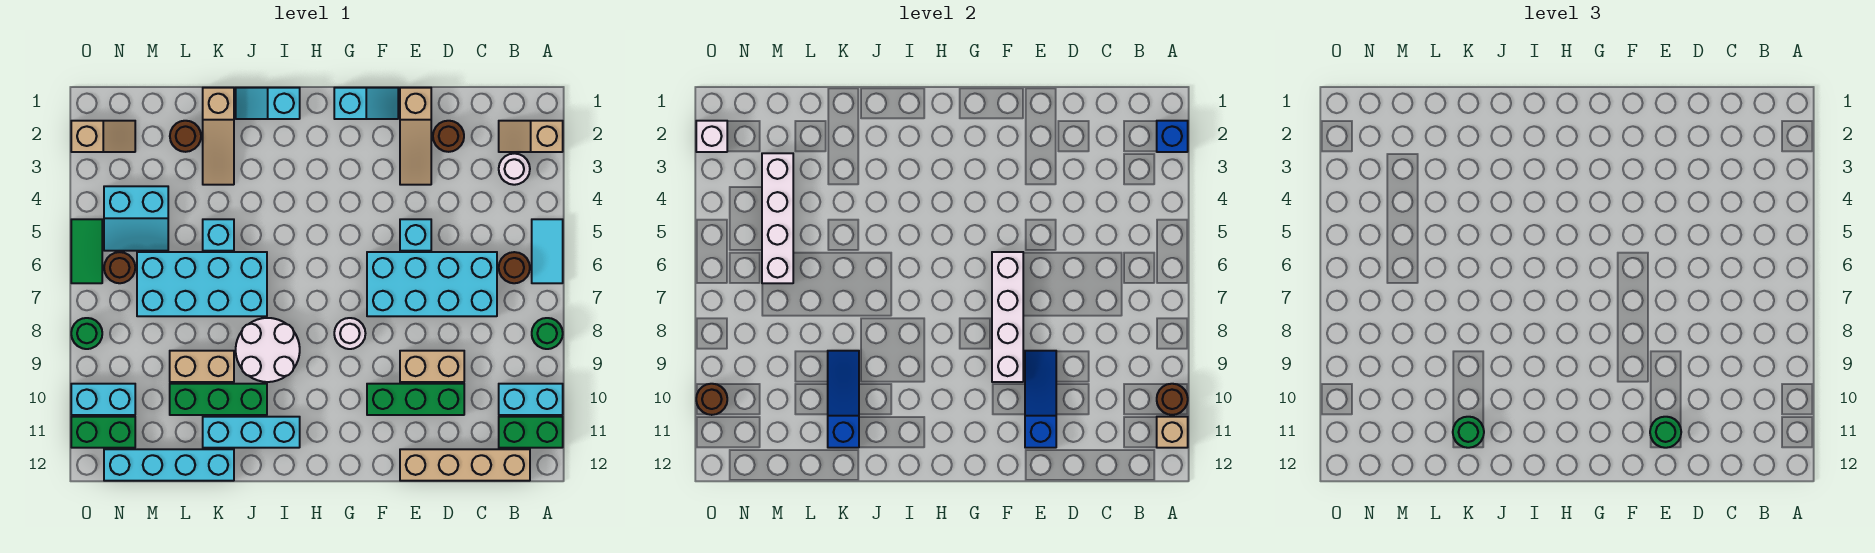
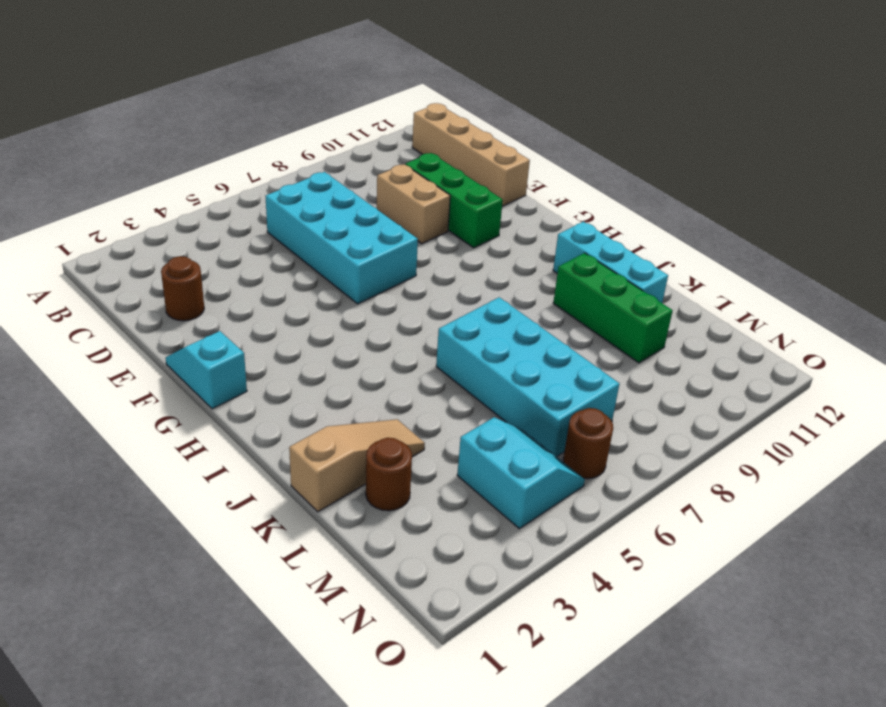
none -> tan slope A2:B2 level 1 top A
none -> cyan tile A5:A6 level 1
none -> green round brick A8 level 1
none -> cyan brick A10:B10 level 1

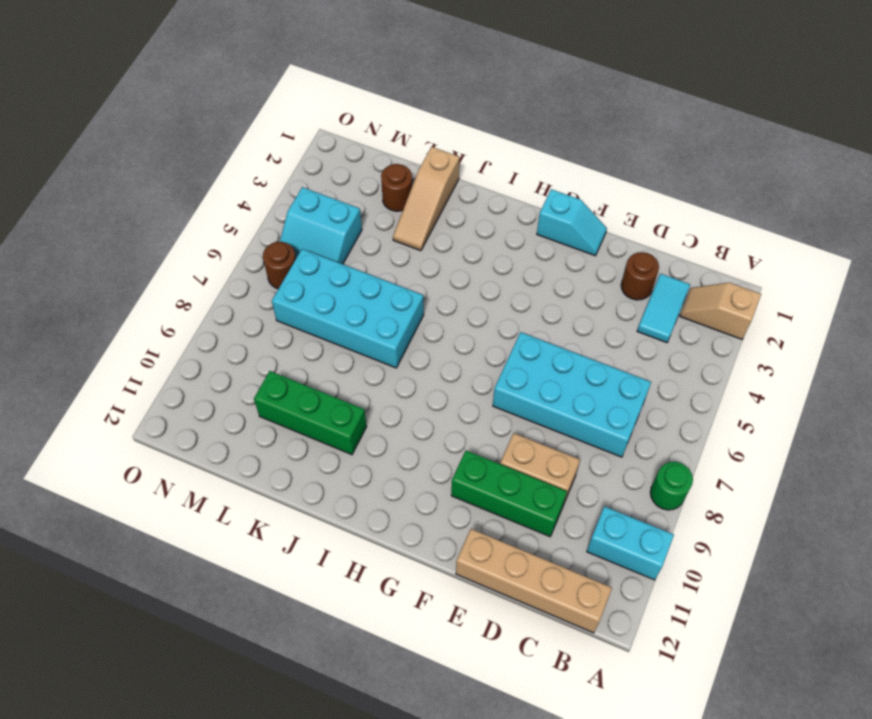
cyan tile C2:C3 level 1 -> cyan tile A5:A6 level 1
none -> green brick A11:B11 level 1
none -> white round brick B3 level 1
none -> brown round brick B6 level 1
none -> tan slope E1:E3 level 1 top 1

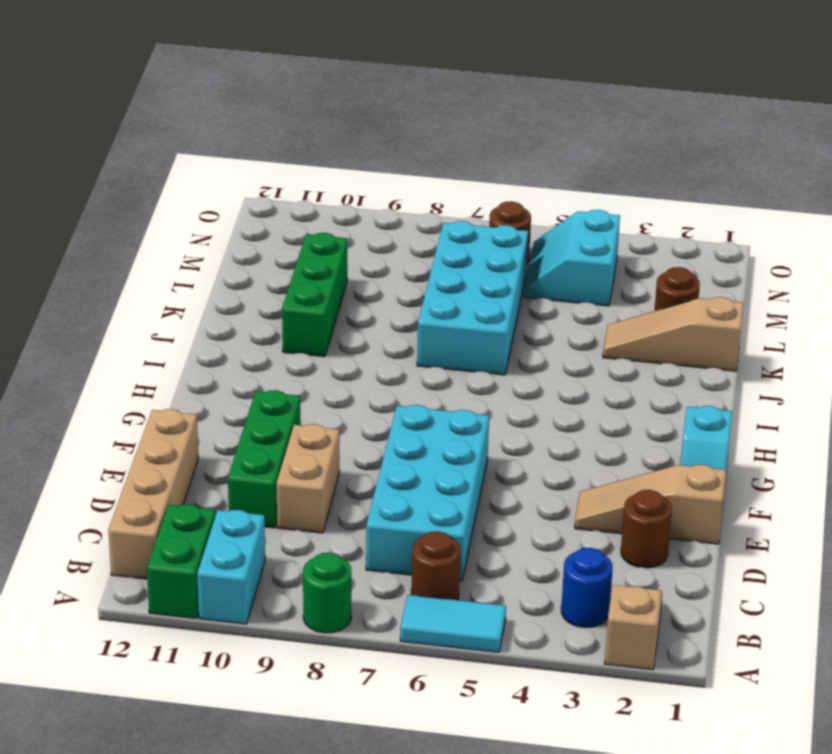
blue round brick B3 level 1 -> white round brick B3 level 1
none -> cyan brick E5 level 1
none -> white round brick G8 level 1
none -> cyan slope I1:J1 level 1 top I
none -> white round brick I8:J9 level 1

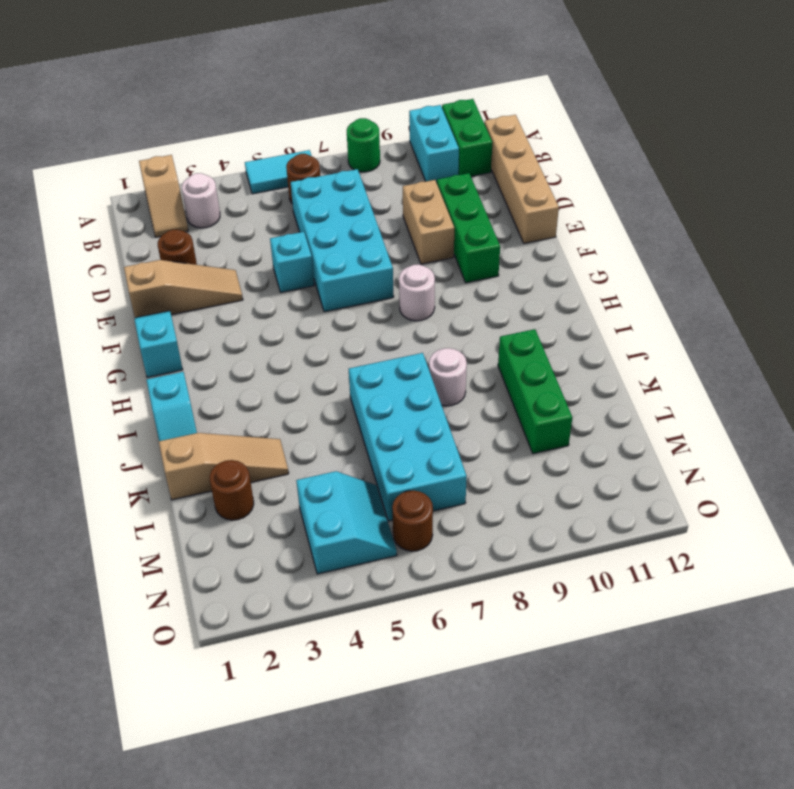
white round brick J8 level 1 -> white round brick I8:J9 level 1
none -> cyan brick I11:K11 level 1
none -> cyan brick K5 level 1
none -> tan brick K9:L9 level 1
none -> cyan brick K12:N12 level 1

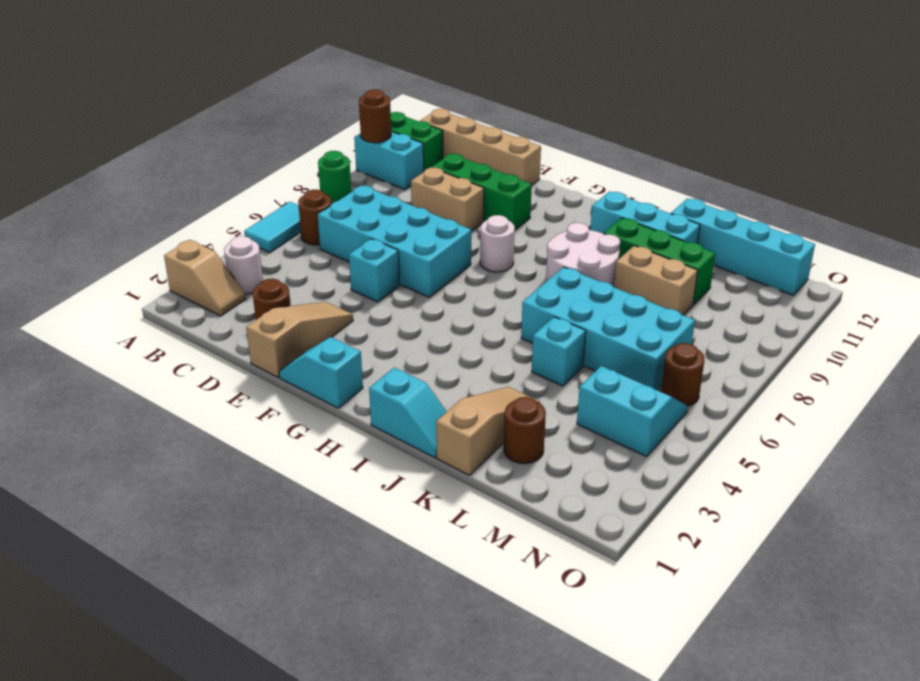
none -> tan slope N2:O2 level 1 top O
none -> cyan brick N10:O10 level 1
none -> green brick N11:O11 level 1
none -> green tile O5:O6 level 1

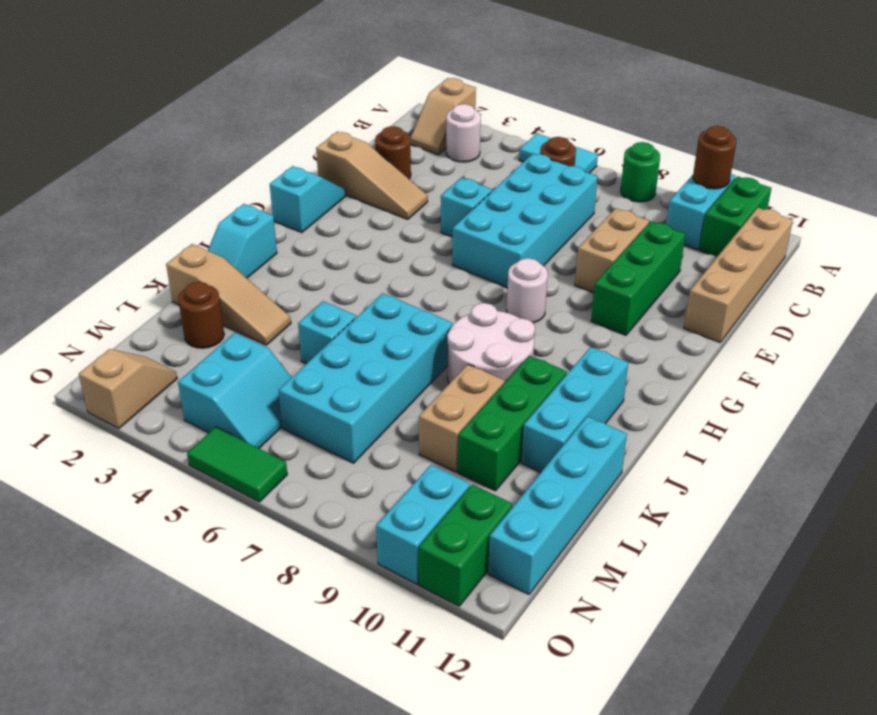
none -> brown round brick N6 level 1
none -> green round brick O8 level 1
none -> blue brick A2 level 2
none -> tan brick A11 level 2

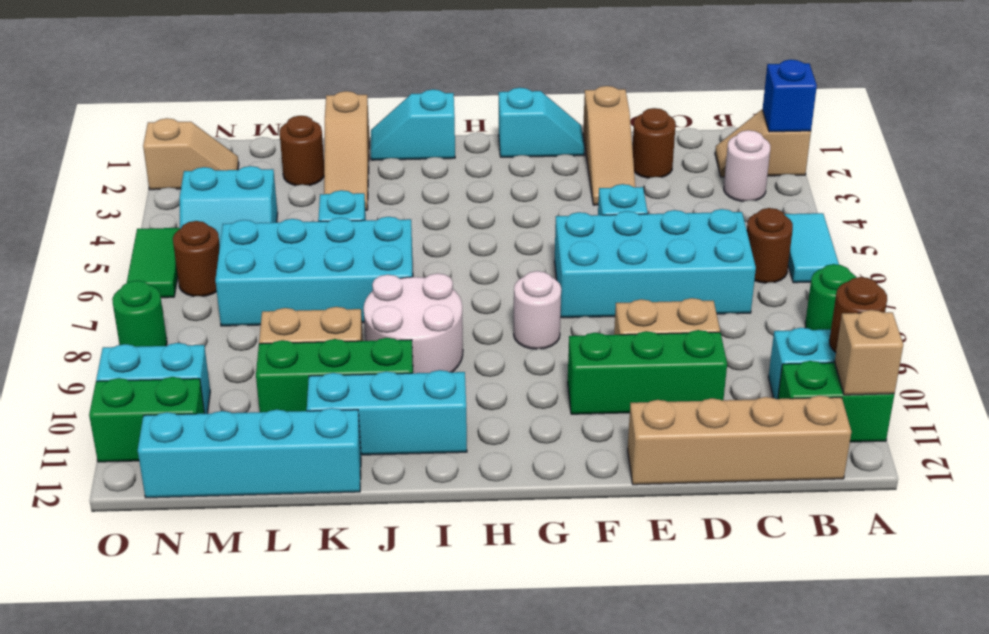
none -> blue slope E9:E11 level 2 top 11
none -> white brick F6:F9 level 2
none -> blue slope K9:K11 level 2 top 11
none -> white brick M3:M6 level 2

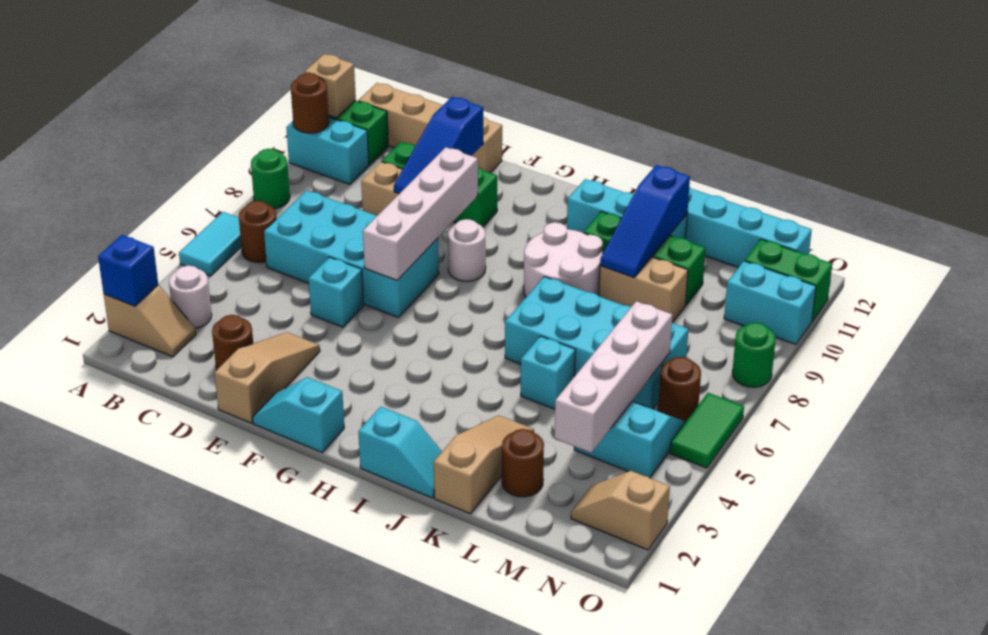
none -> white brick O2 level 2
none -> brown round brick O10 level 2
none -> green round brick E11 level 3
none -> green round brick K11 level 3

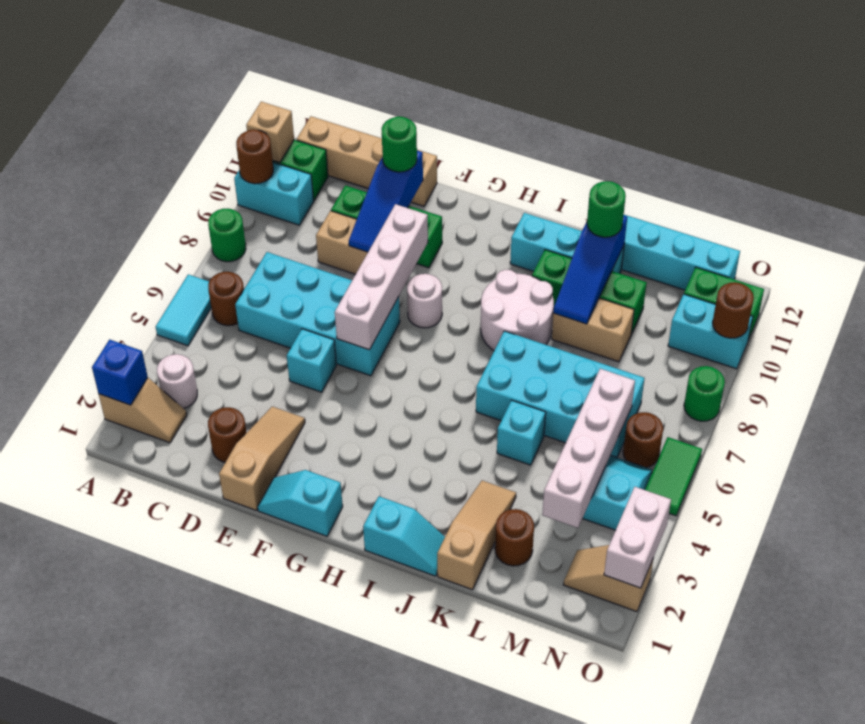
white brick O2:O3 level 2 -> white brick O2 level 2

